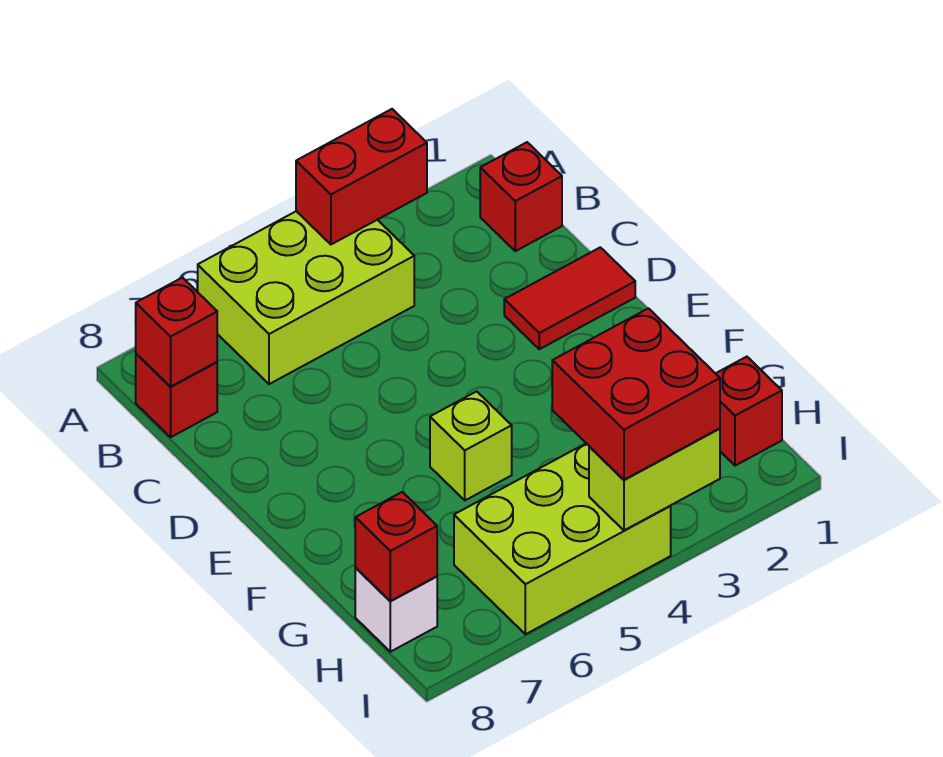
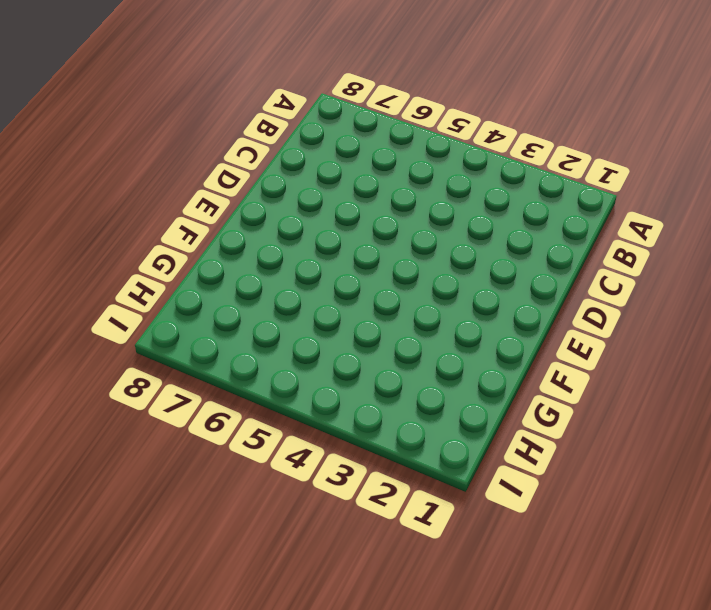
none -> lime brick A4:B6 level 1
none -> red brick B1 level 1
none -> red brick B8 level 1

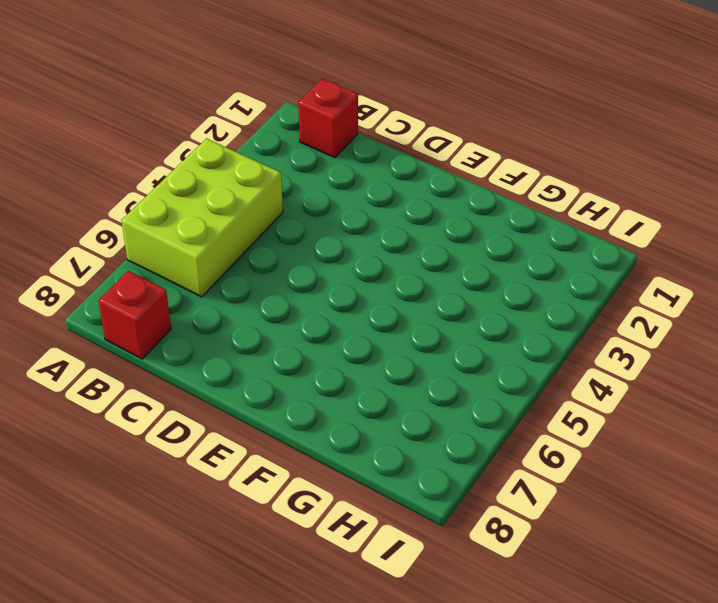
none -> red tile D1:D2 level 1
none -> lime brick F5 level 1
none -> red brick H1 level 1

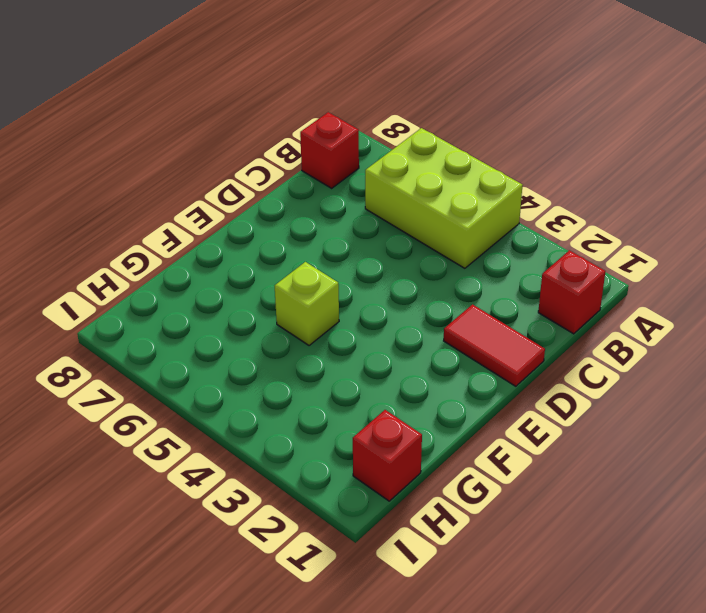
none -> lime brick H4:I6 level 1
none -> white brick H8 level 1
none -> red brick A3:A4 level 2

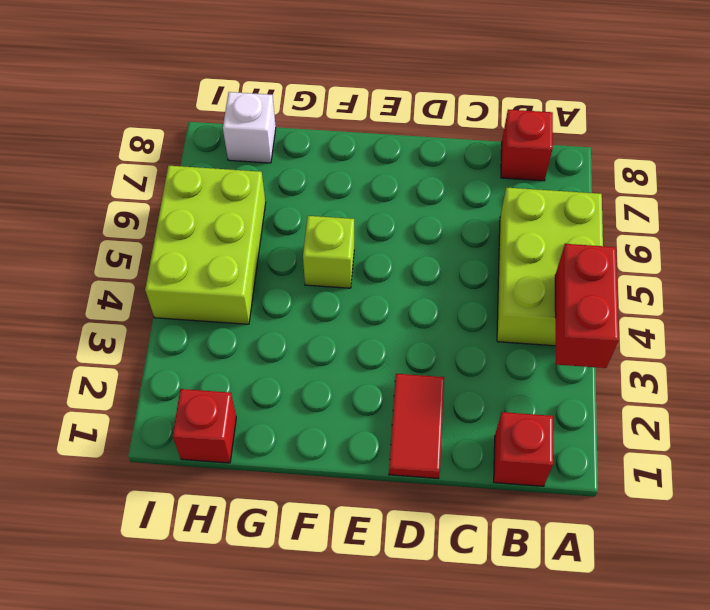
none -> red brick B8 level 2
none -> red brick H8 level 2
none -> lime brick I3:I4 level 2

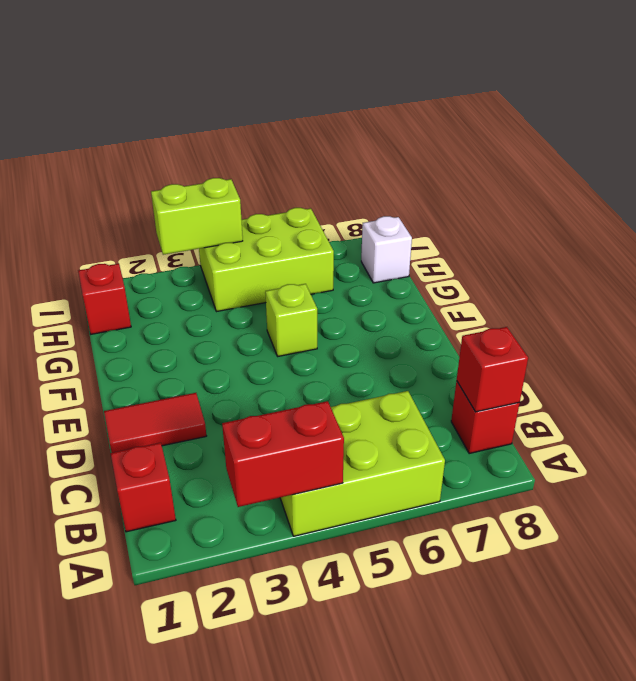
none -> red brick H8 level 2
none -> red brick H3:I4 level 3

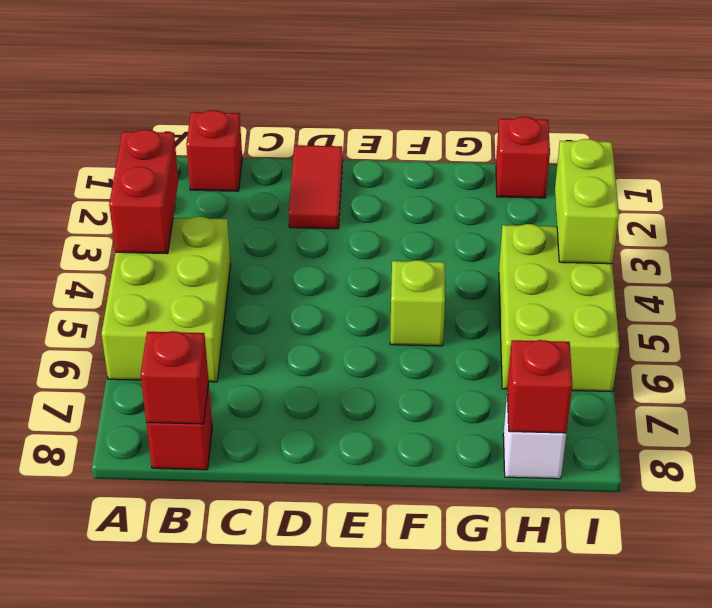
none -> red brick H3:I4 level 3

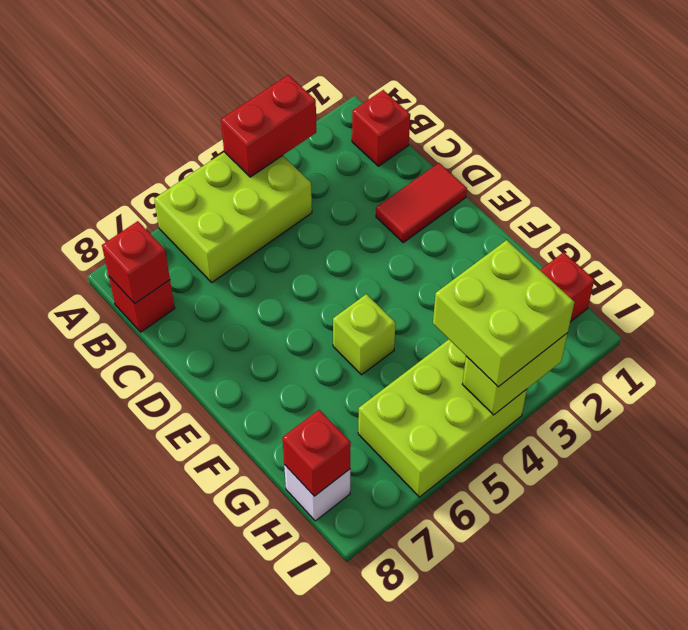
lime brick H3:I4 level 3 -> red brick H3:I4 level 3

